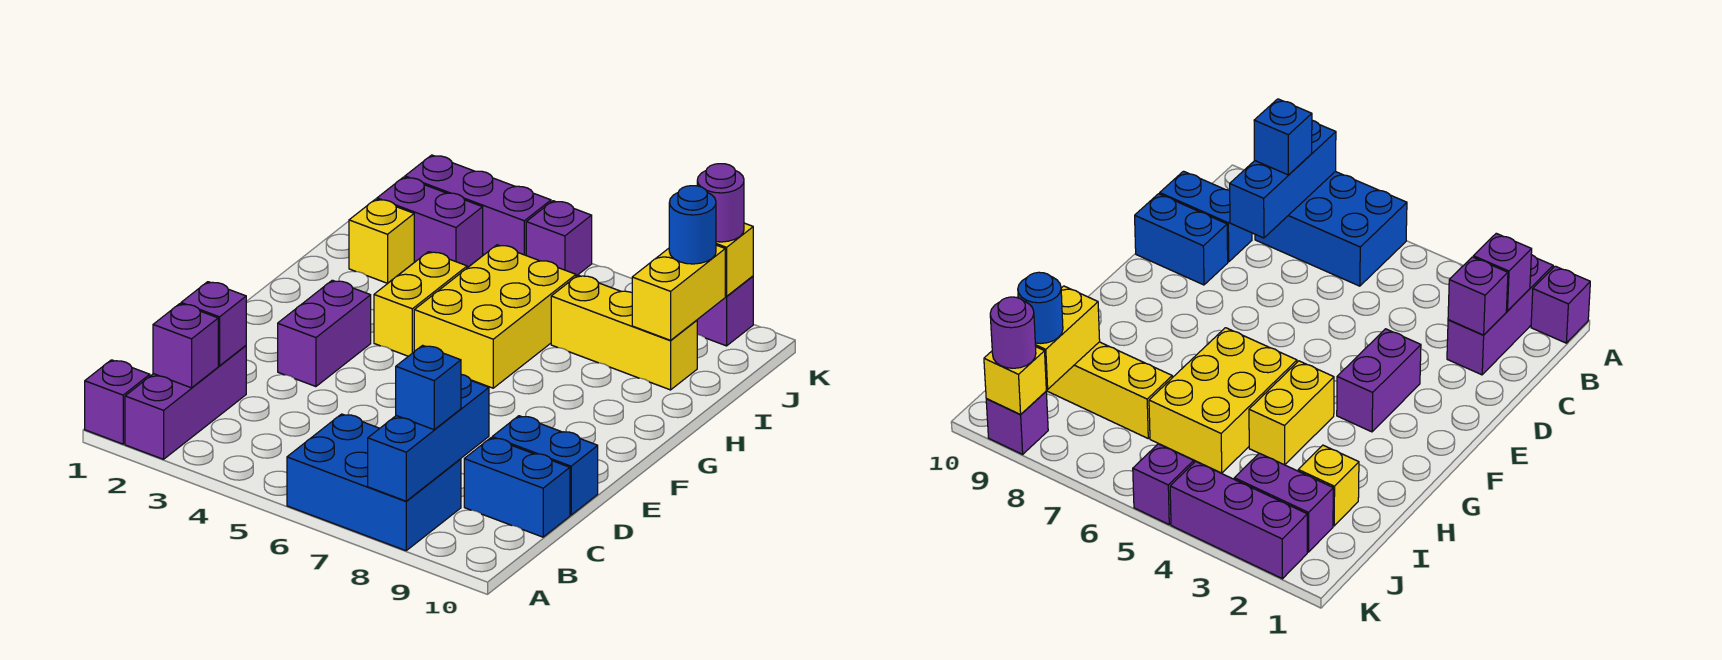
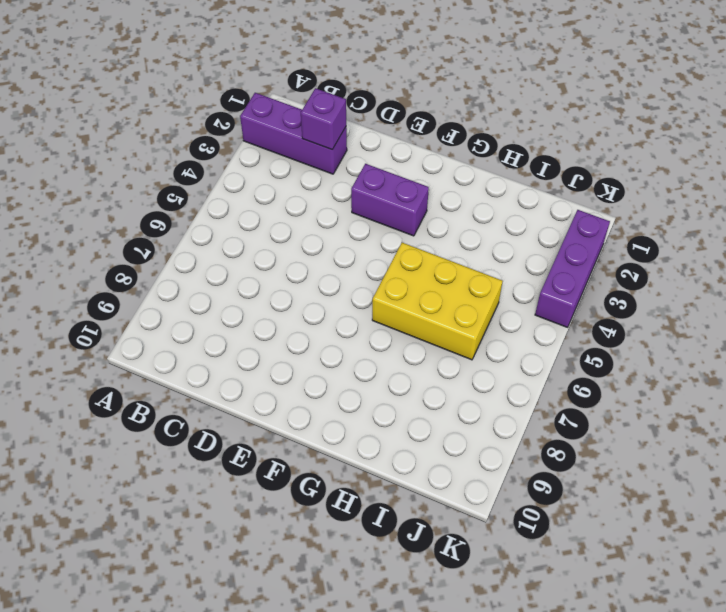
none -> purple brick A1 level 1
none -> blue brick A6:B8 level 1
none -> blue brick C9:C10 level 1

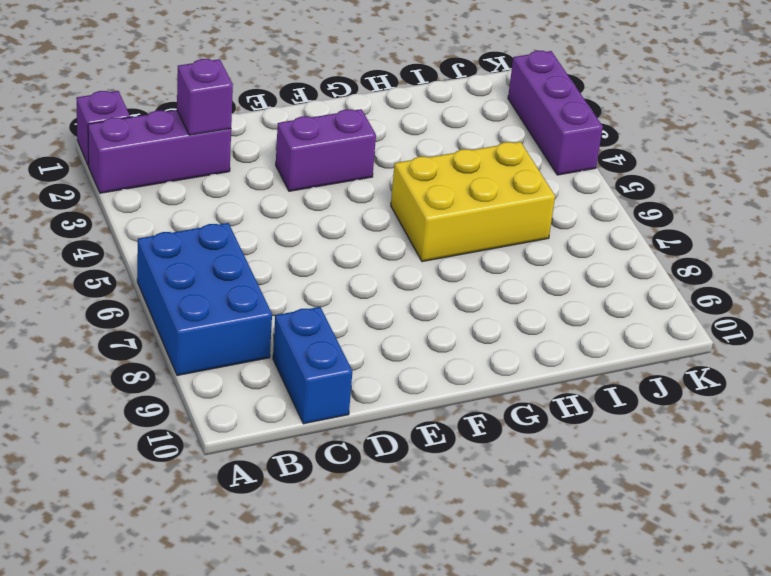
none -> blue brick D9:D10 level 1
none -> yellow brick G4:H4 level 1
none -> yellow brick I2 level 1

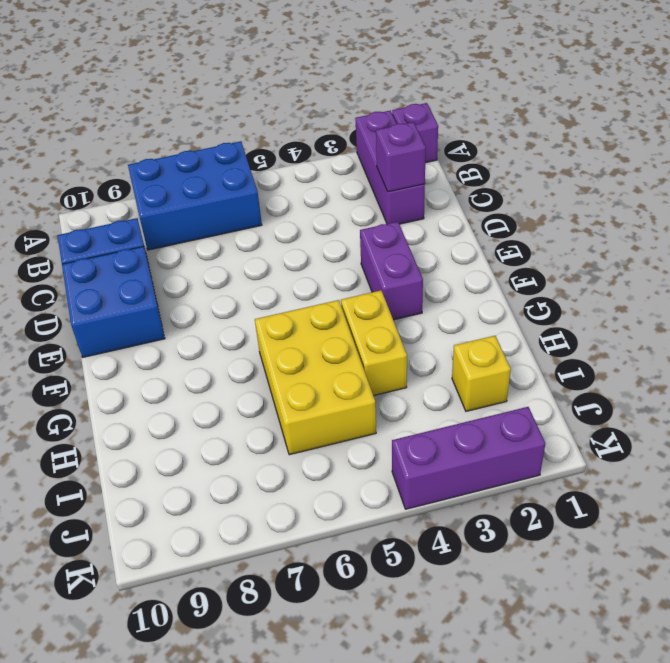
blue brick D9:E10 level 1 -> blue brick D9:D10 level 1
none -> yellow brick I7:I9 level 1
none -> purple brick J2:J3 level 1
none -> purple brick K5 level 1

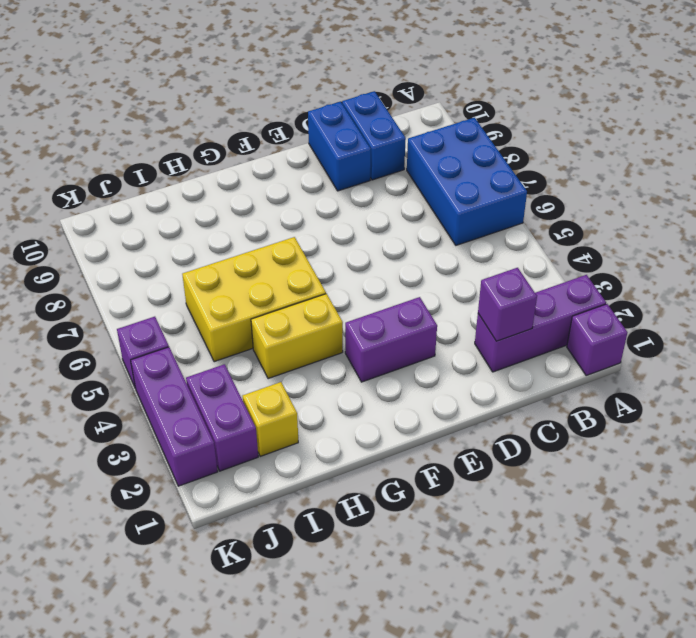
none -> yellow brick I7:I9 level 1
none -> purple brick K9 level 1
none -> blue brick A8:C8 level 2

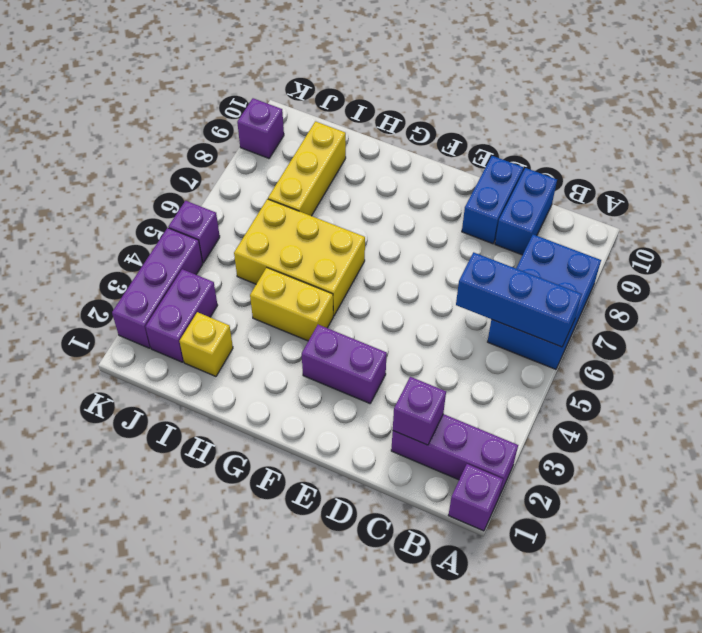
blue brick A6:C6 level 2 -> blue brick A8:C8 level 2
none -> purple brick B2 level 2
none -> yellow brick I9:J9 level 2
none -> yellow brick K9 level 2

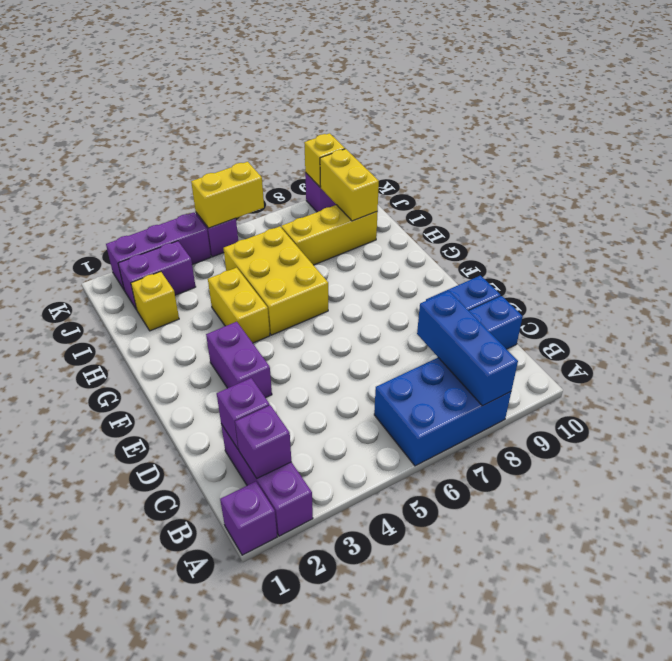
yellow brick K5:K6 level 2 -> none
none -> blue brick B8 level 3
none -> blue round brick J9 level 3
none -> purple round brick K9 level 3

